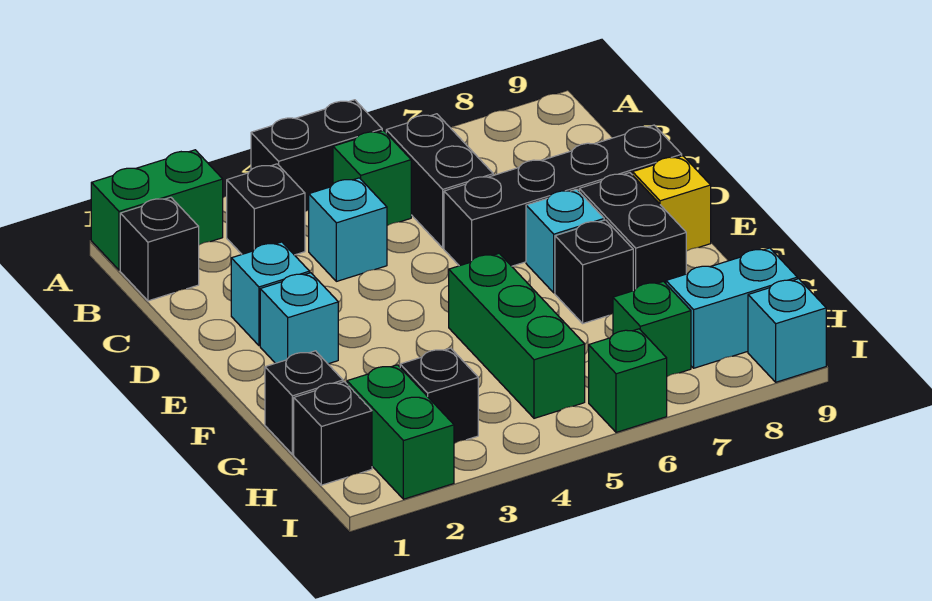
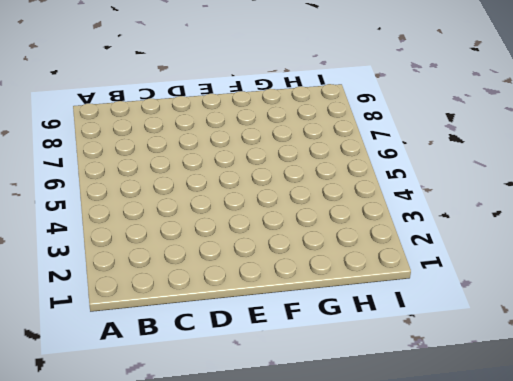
none -> green brick A1:A2 level 1
none -> black brick A4:A5 level 1
none -> black brick B1 level 1

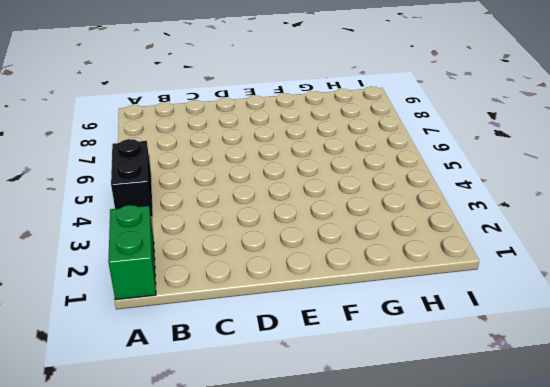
none -> black brick B1 level 1
none -> black brick B3 level 1
none -> green brick B5 level 1

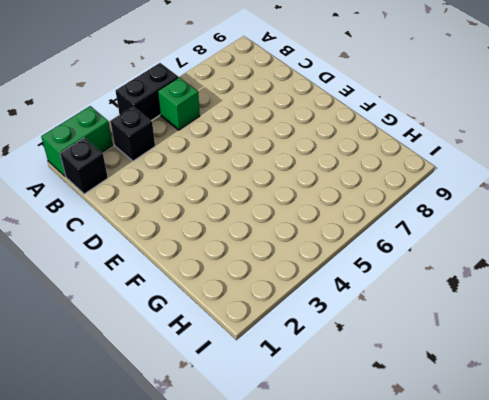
none -> black brick B6:C6 level 1
none -> cyan brick C4 level 1
none -> cyan brick D2 level 1

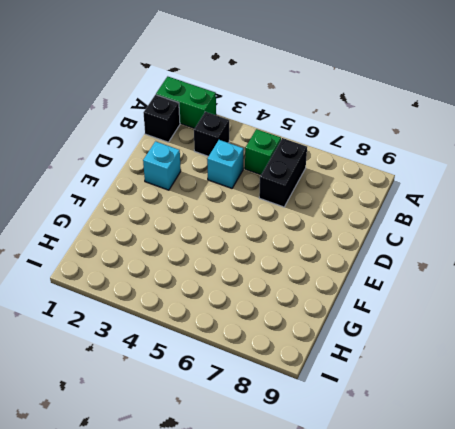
none -> black brick A4:A5 level 1
none -> black brick D6:D9 level 1
none -> cyan brick E2 level 1

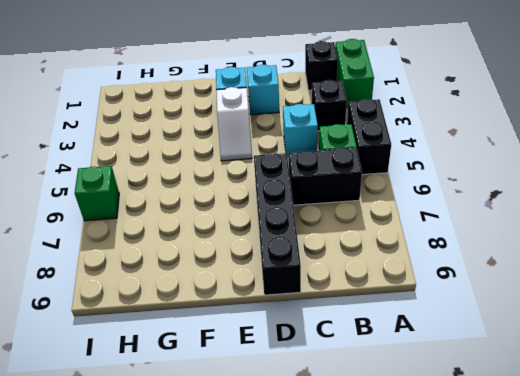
white slope E3:E4 level 1 top 3 -> none
none -> cyan brick E7 level 1
none -> black brick E8:F8 level 1
none -> yellow brick E9 level 1

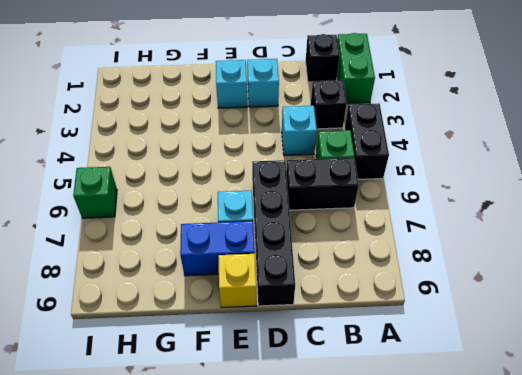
blue brick E8:F8 level 1 -> black brick E8:F8 level 1
none -> green brick F5:H5 level 1
none -> black brick F7 level 1
none -> black brick G1 level 1

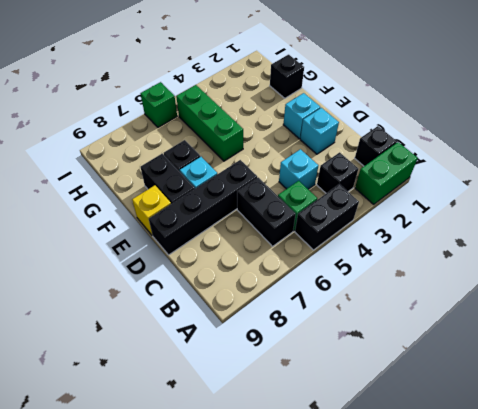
none -> black brick H1 level 1
none -> green brick H2:I2 level 1
none -> black brick H3 level 1

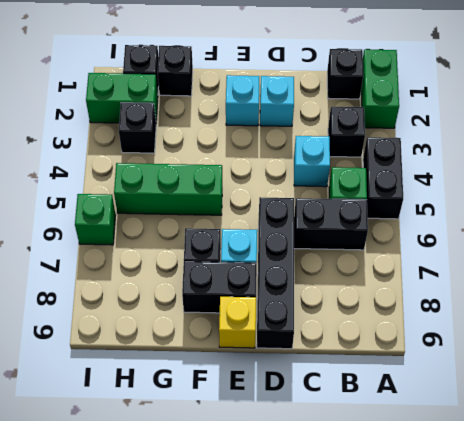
none -> green brick H7 level 1
none -> cyan brick H8:H9 level 1
none -> cyan brick I9 level 1

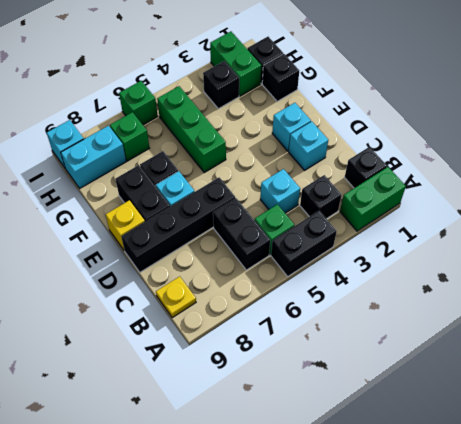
yellow plate B9 level 1 -> none

